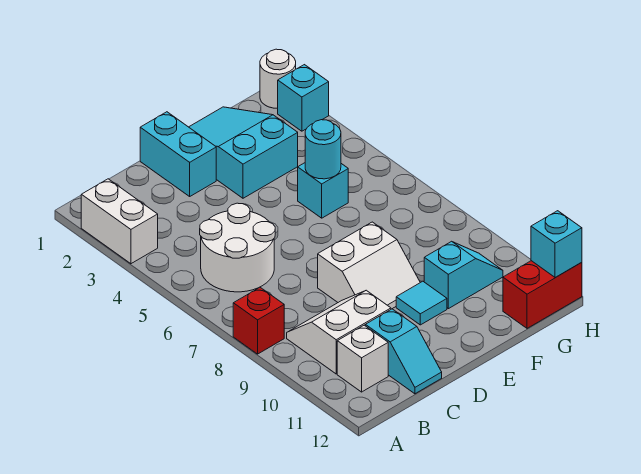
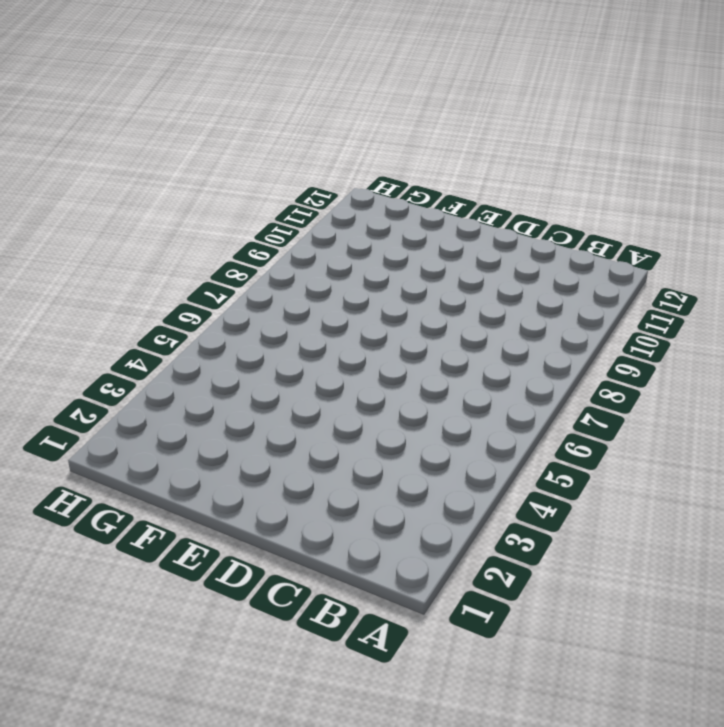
none -> white brick A2:A3 level 1
none -> red brick A8 level 1
none -> white round brick B5:C6 level 1

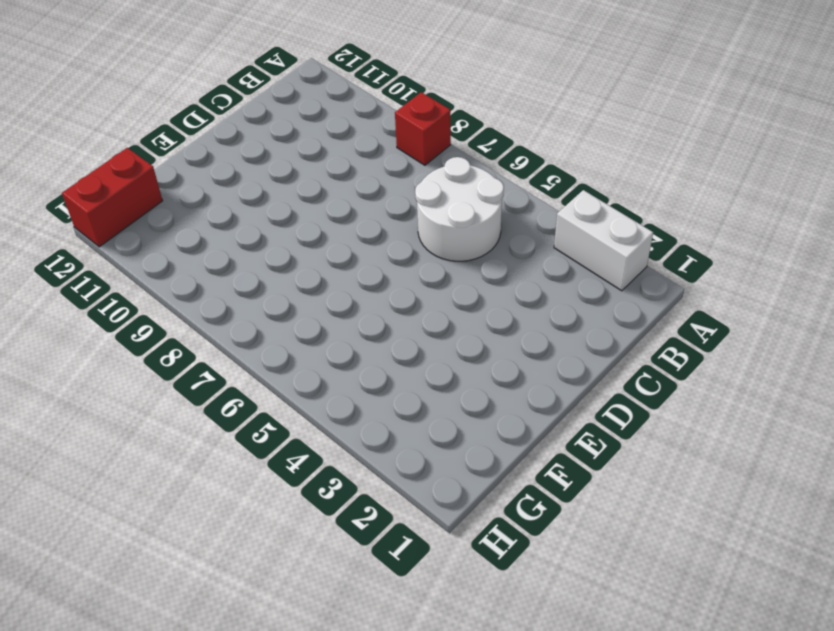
none -> white slope B9:C10 level 1 top 10
none -> white brick B11 level 1
none -> cyan slope C11:C12 level 1 top 11

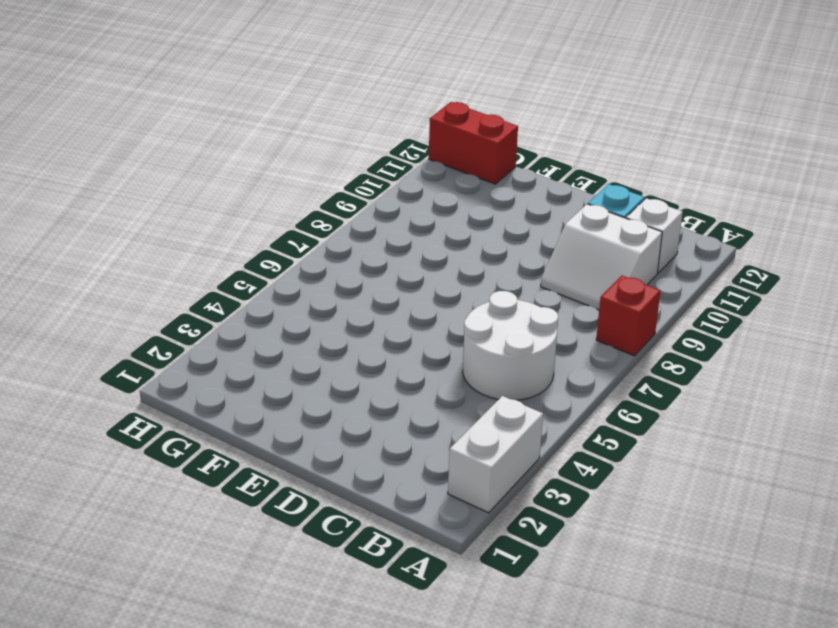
none -> cyan brick D1:D2 level 1
none -> white slope D8:E9 level 1 top 8
none -> cyan slope E1:F3 level 1 top 3

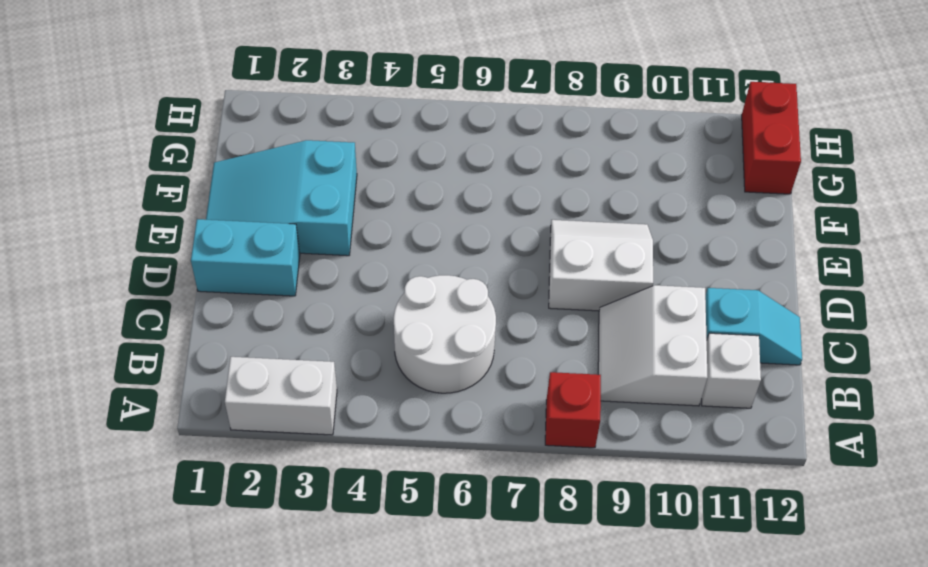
white slope D8:E9 level 1 top D -> white slope D8:E9 level 1 top 8
none -> cyan tile E10 level 1
none -> cyan brick F5 level 1
none -> cyan slope F10:G10 level 1 top F

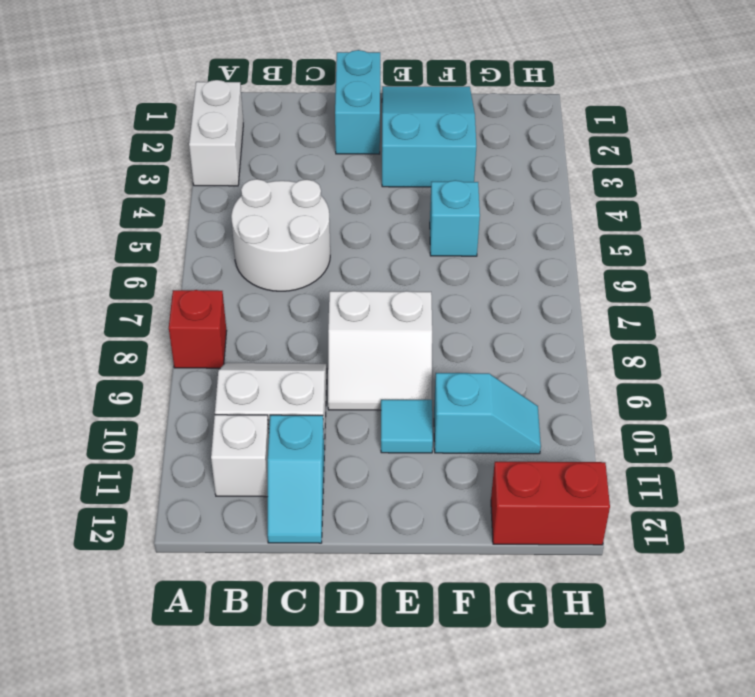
none -> white round brick H1 level 1
none -> cyan brick H2 level 1
none -> cyan round brick F5 level 2

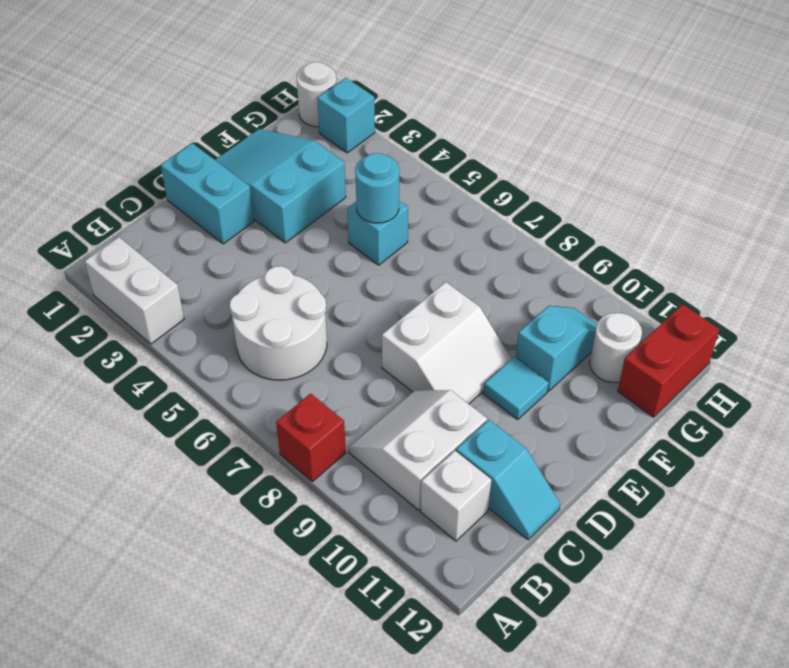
white round brick G11 level 1 -> none
none -> cyan brick H12 level 2

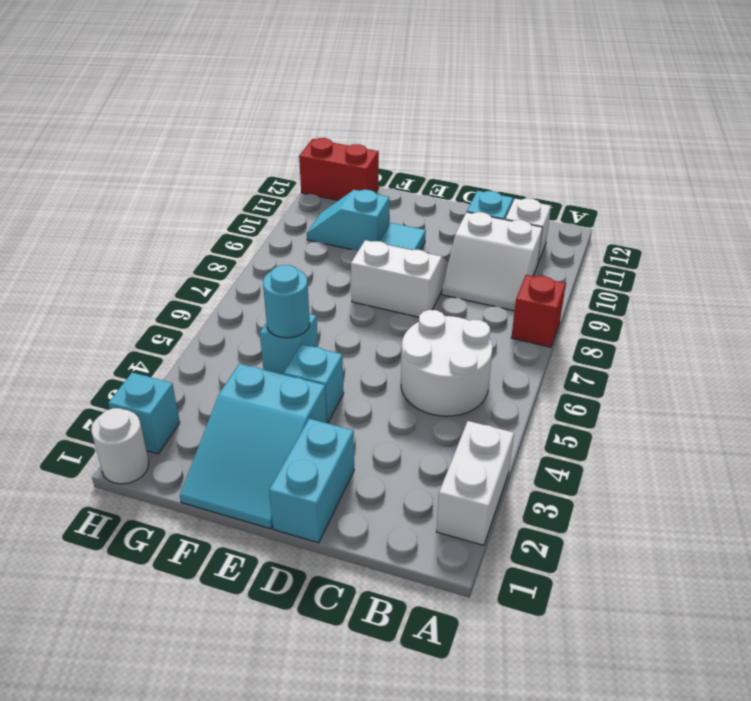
cyan brick E4 level 1 -> cyan brick H12 level 2

